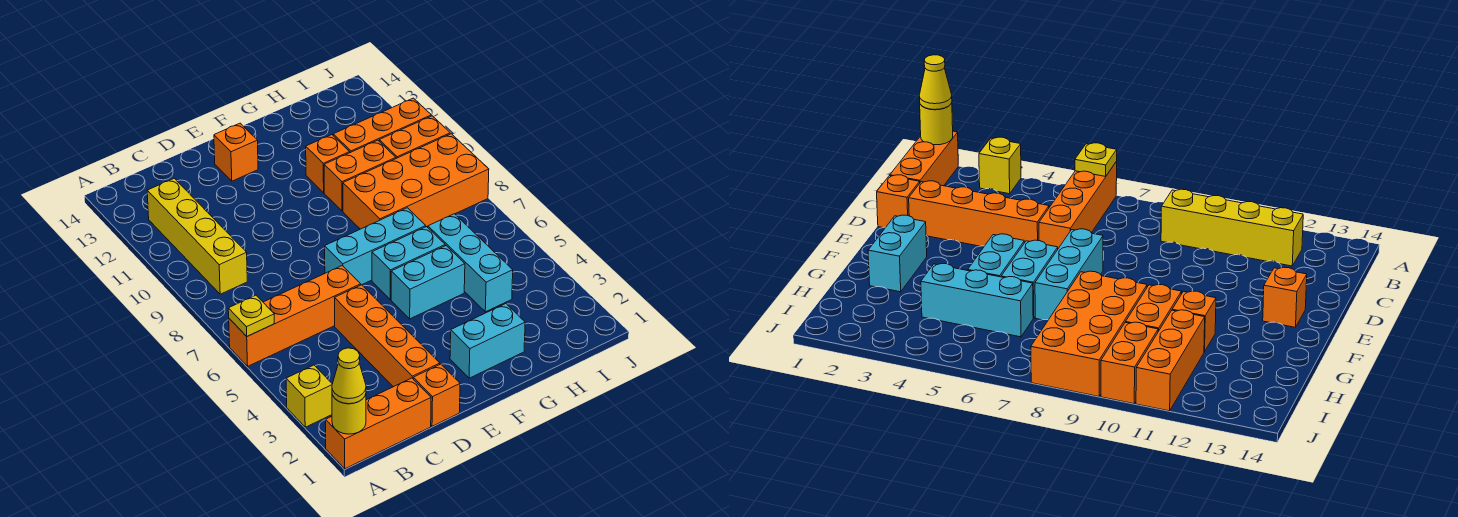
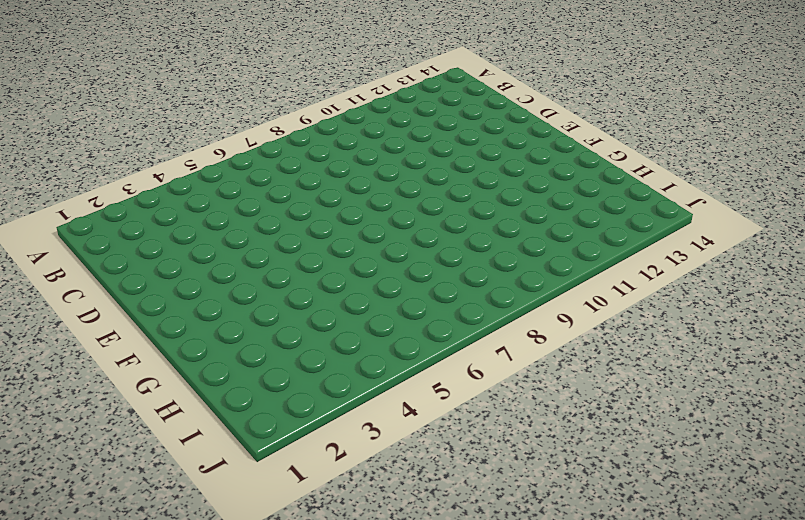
none -> orange brick A1:C1 level 1
none -> yellow brick A3 level 1
none -> orange brick A6:D6 level 1

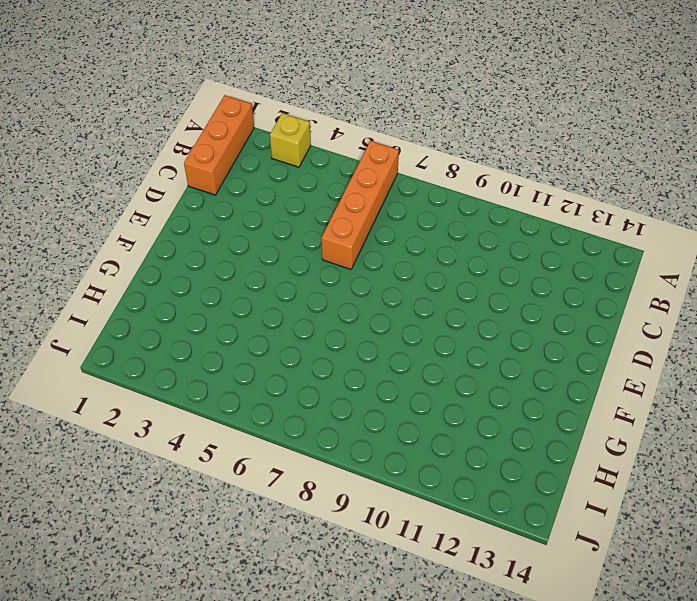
none -> yellow brick B9:B12 level 1
none -> orange brick D1 level 1
none -> orange brick D2:D5 level 1

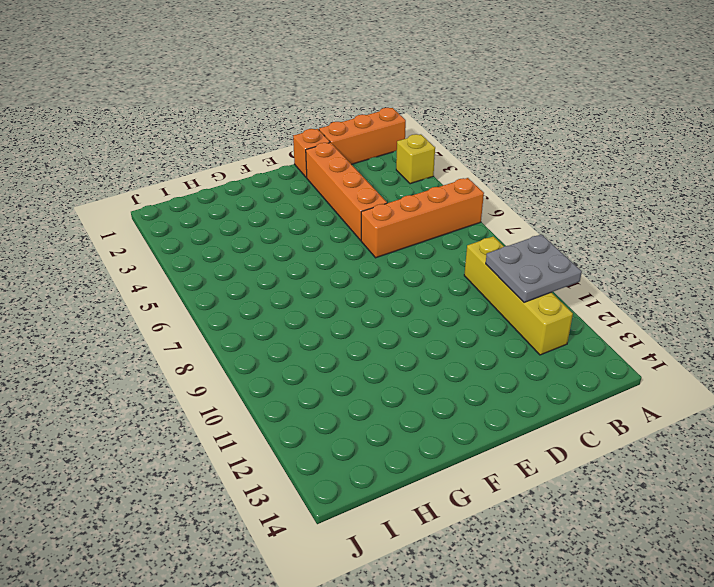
grey plate A10:B11 level 2 -> none
none -> cyan brick E7:G7 level 1
none -> orange brick E13 level 1
none -> cyan brick F2:G2 level 1

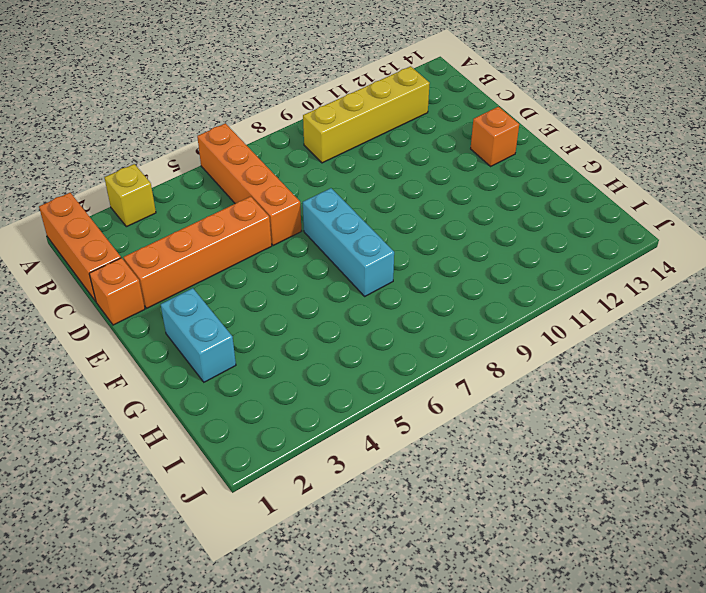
none -> cyan brick F5:G5 level 1
none -> cyan brick F6:G6 level 1
none -> orange brick G8:J9 level 1

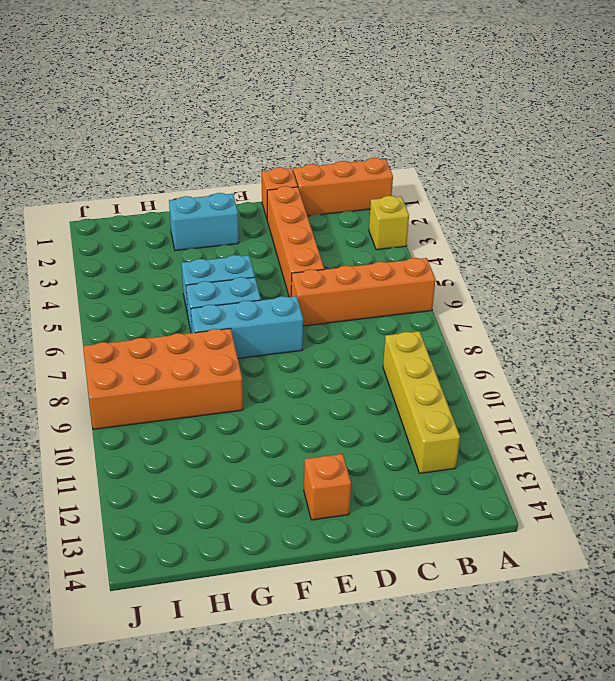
none -> orange brick G10:H10 level 1
none -> orange brick G11 level 1
none -> cyan brick H4:H6 level 1

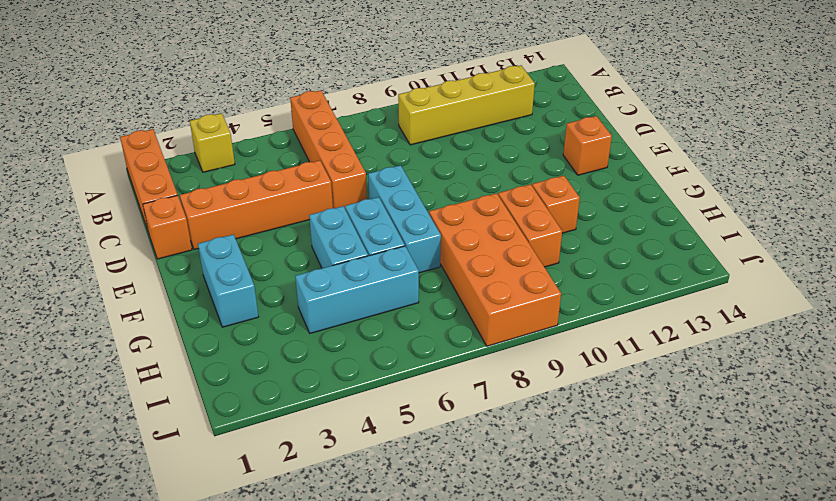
none -> orange brick H11:J11 level 1
none -> orange brick I10:J10 level 1
none -> yellow round brick A1 level 2

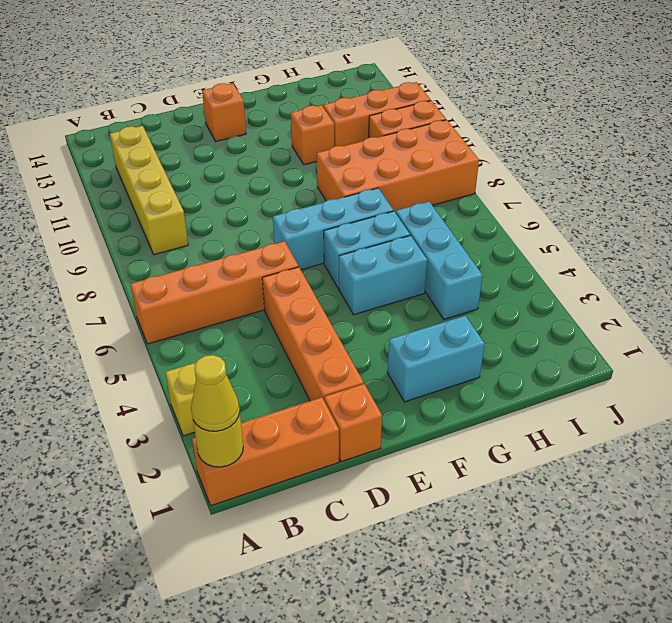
none -> orange brick G10:H10 level 1
none -> yellow plate A6 level 2

